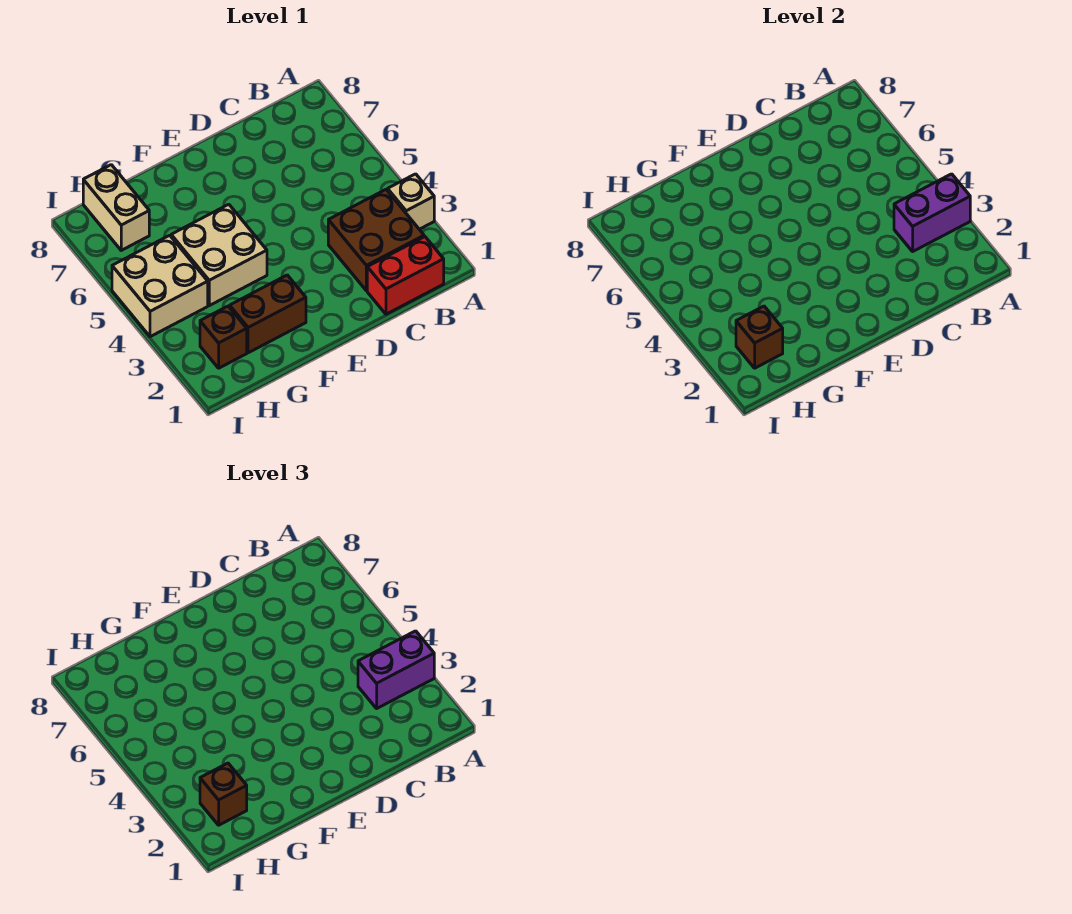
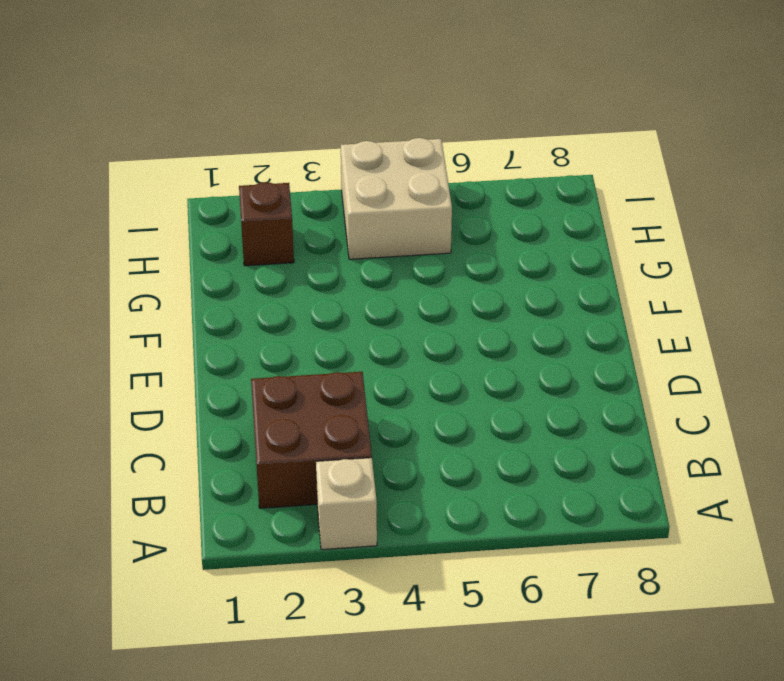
none -> red brick B1:C1 level 1
none -> brown brick F2:G2 level 1
none -> tan brick F4:G5 level 1

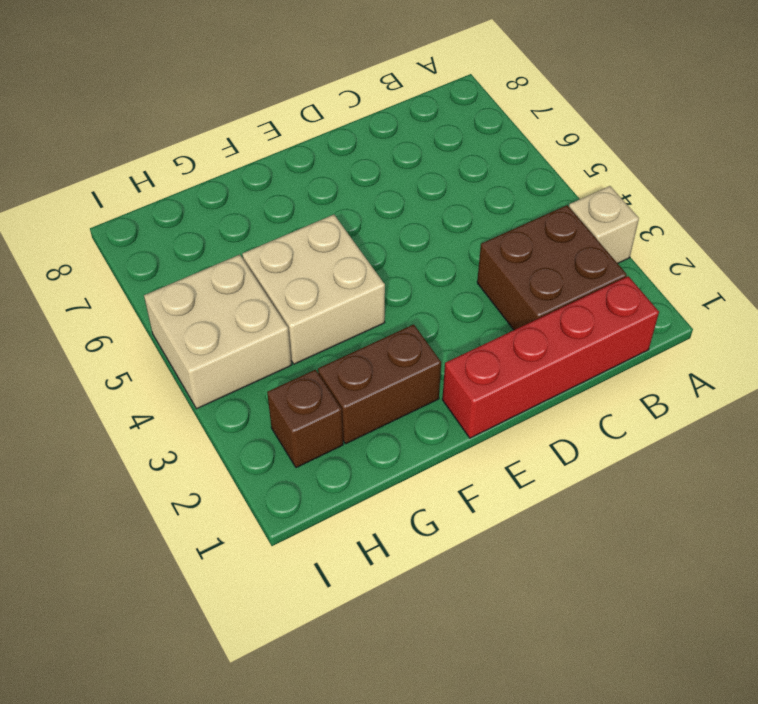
red brick B1:E1 level 1 -> red brick B1:C1 level 1
none -> tan brick H7:H8 level 1
none -> purple brick A3:B3 level 2
none -> brown brick H2 level 2

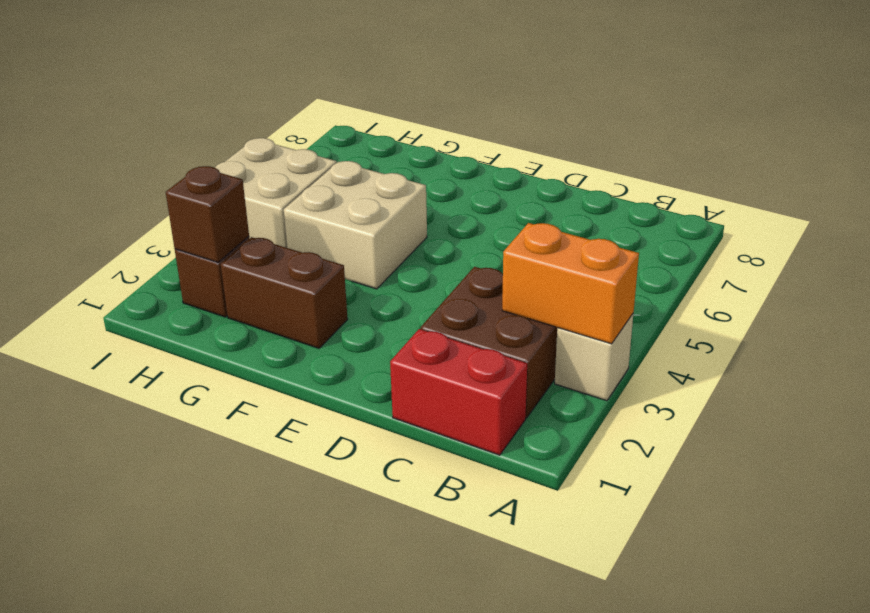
orange brick A3:B3 level 2 -> purple brick A3:B3 level 2
none -> tan brick H7:H8 level 1
none -> purple brick A3:B3 level 3
none -> brown brick H2 level 3

